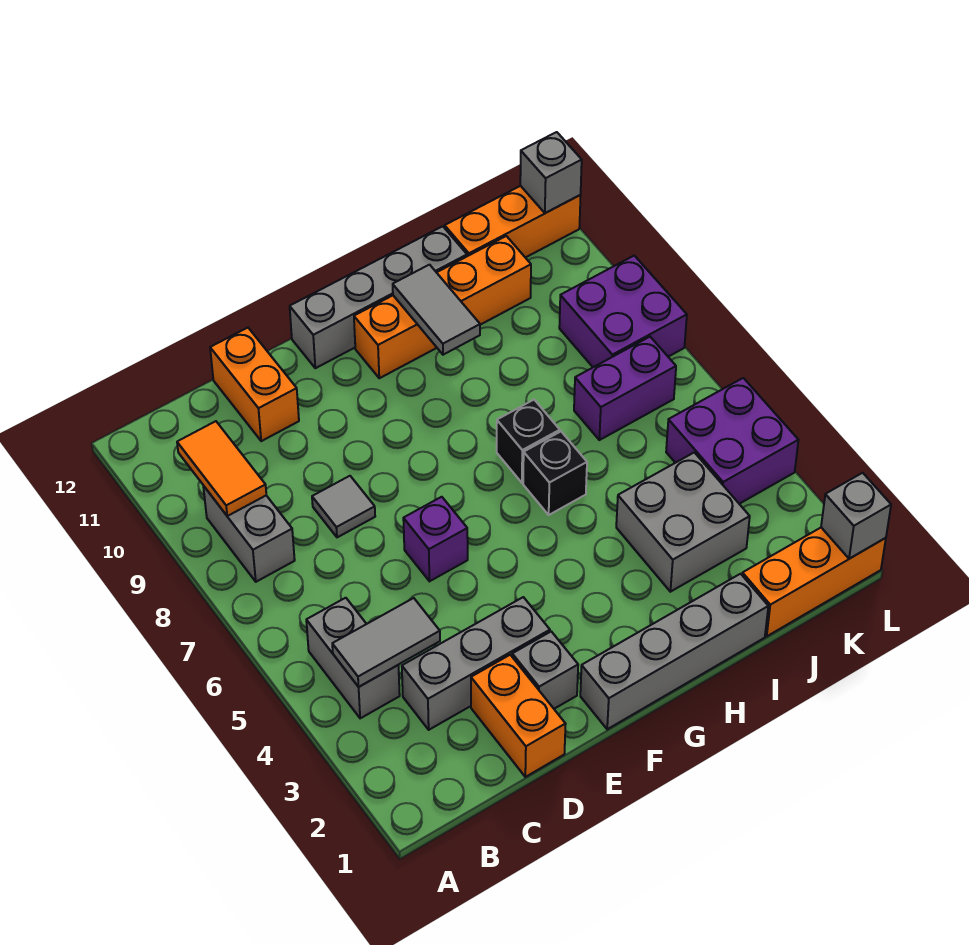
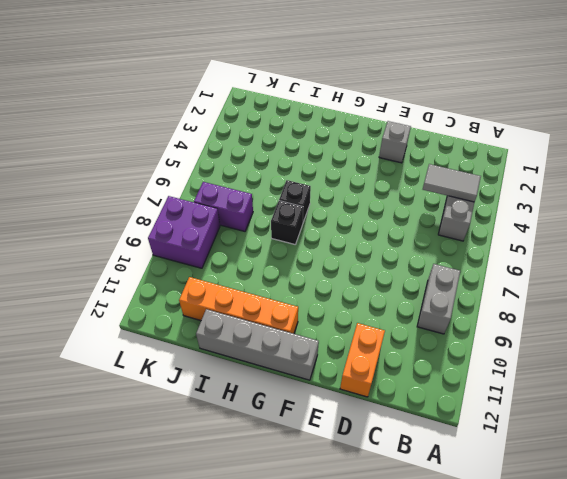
none -> grey brick C3:E3 level 1
none -> orange brick D1:D2 level 1
none -> grey tile D8 level 1

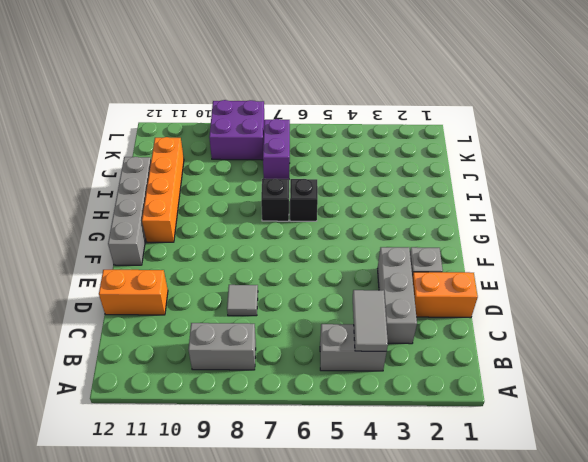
none -> purple brick E6 level 1
none -> grey brick F1:I1 level 1
none -> grey brick I3:J4 level 1

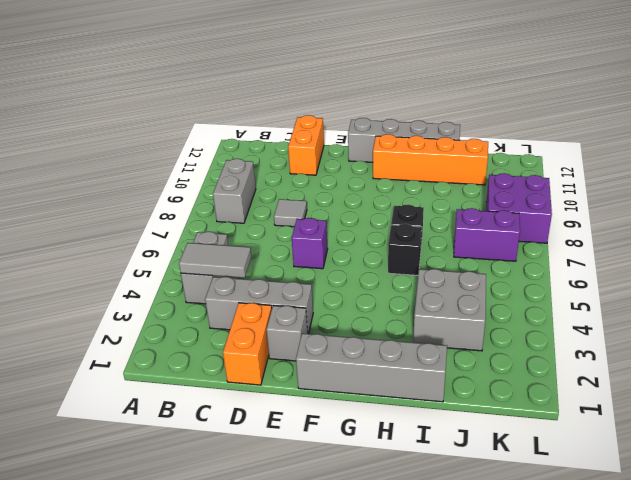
none -> orange brick J1:L1 level 1
none -> orange brick J12:L12 level 1
none -> purple brick K4:L5 level 1

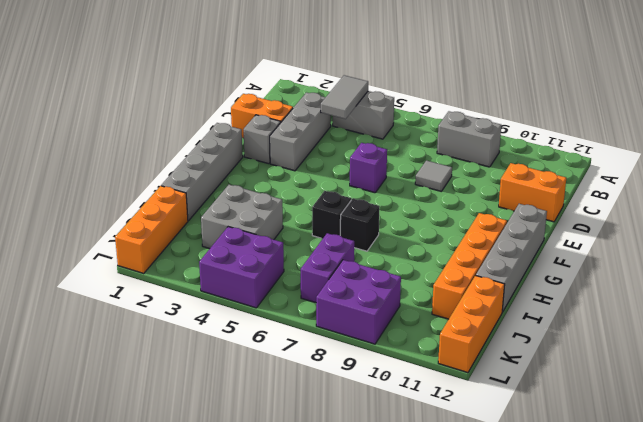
none -> orange tile B9:B10 level 2
none -> grey tile H10:H11 level 2
none -> grey brick L1 level 2

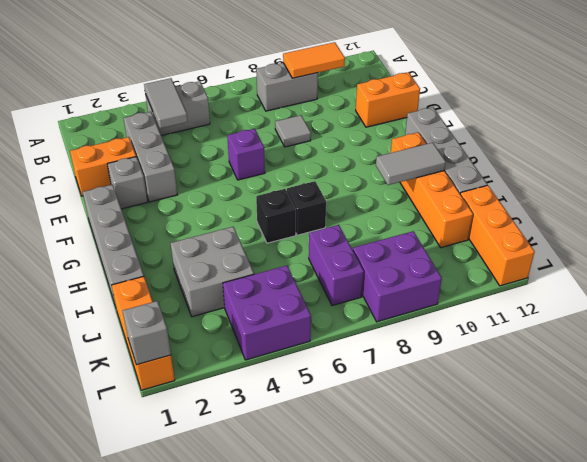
none -> grey brick L12 level 2

